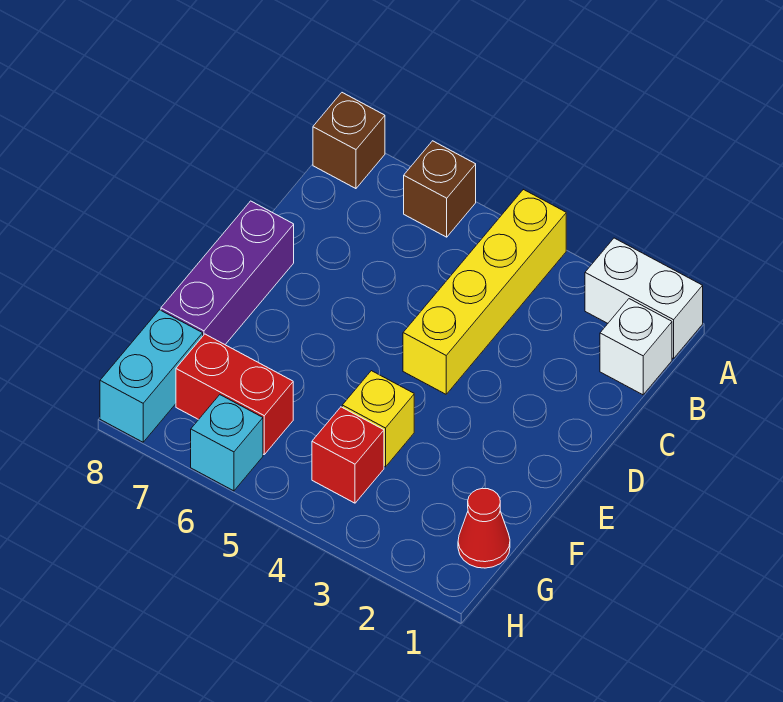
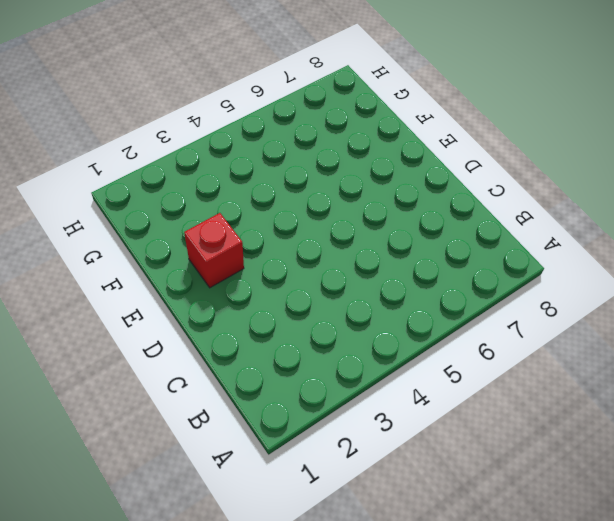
red brick E2 level 1 -> red brick G4 level 1
none -> white brick A1:A2 level 1
none -> yellow brick A4:D4 level 1
none -> brown brick A6 level 1

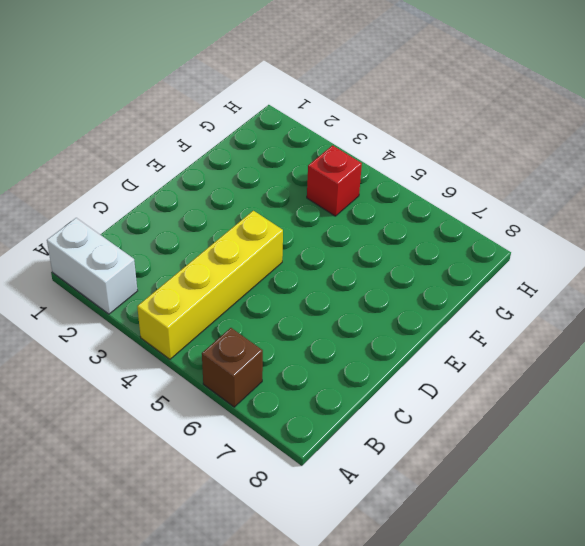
none -> brown brick A8 level 1
none -> white brick B1 level 1
none -> purple brick D8:F8 level 1

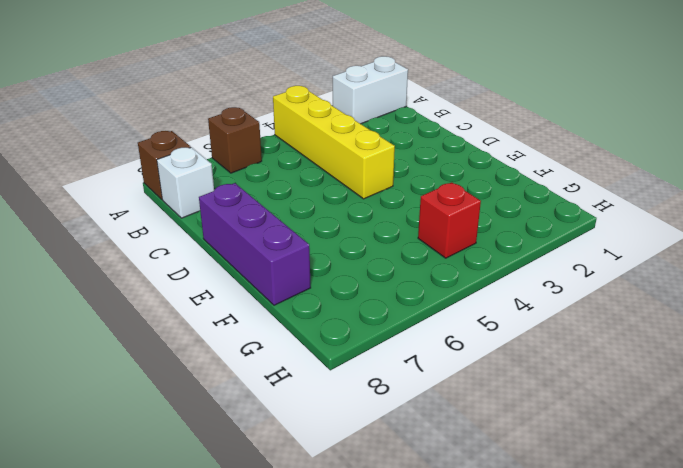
white brick B8 level 1 -> white brick B1 level 1
none -> yellow brick F4 level 1
none -> red cone G1 level 1
none -> red brick G6:G7 level 1

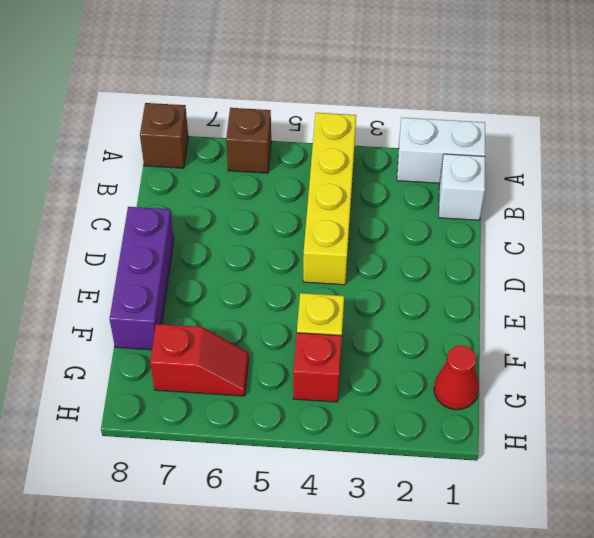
red slope G6:G7 level 1 top 7 -> red brick G6:G7 level 1
none -> cyan brick G8:H8 level 1
none -> cyan brick H6 level 1

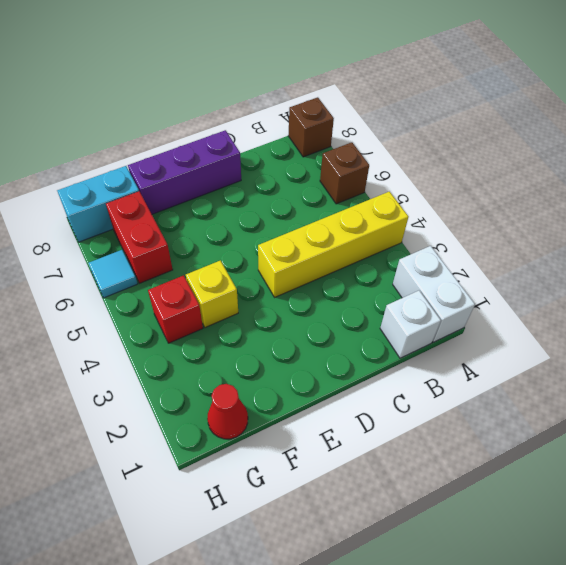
cyan tile H6 level 1 -> cyan brick H6 level 1

